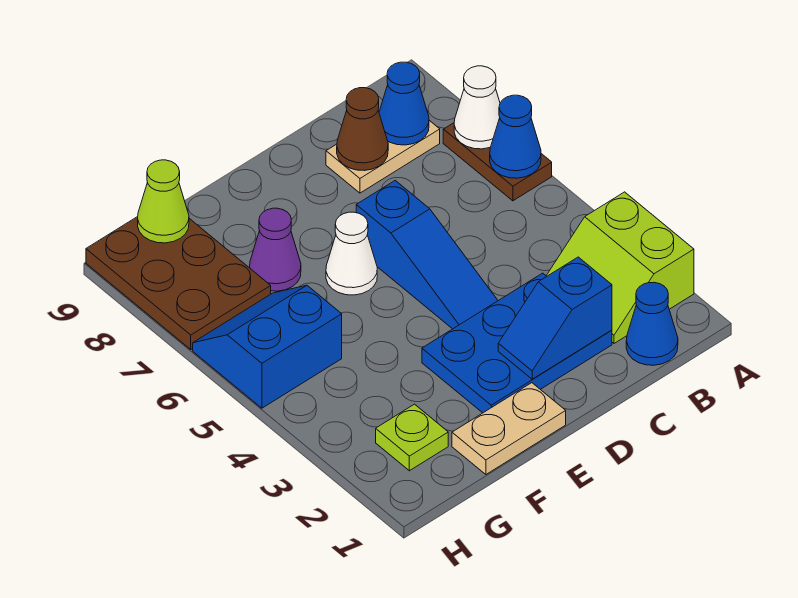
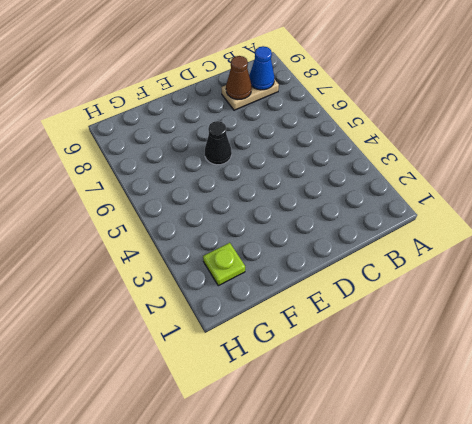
black cone E6 level 1 -> white cone E6 level 1
none -> lime slope A2:B3 level 1 top A
none -> brown plate A6:A7 level 1
none -> blue cone B1 level 1

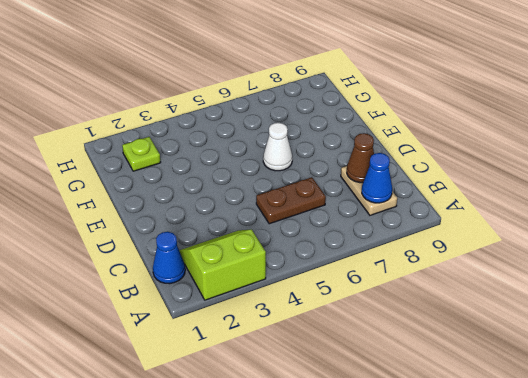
brown plate C5:C6 level 1 -> brown plate A6:A7 level 1
none -> blue plate C2:E3 level 1
none -> blue slope D4:D6 level 1 top 6
none -> tan plate E1:F1 level 1

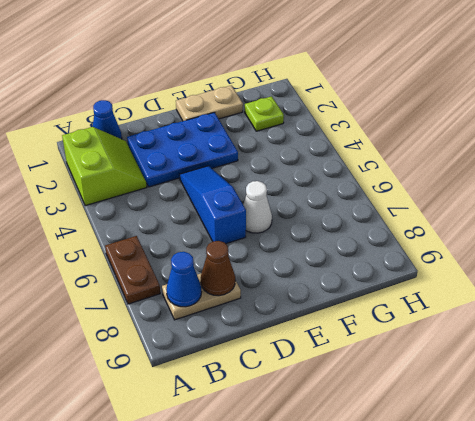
none -> purple cone F7 level 1
none -> blue slope G5:H6 level 1 top 5
none -> brown plate G7:H9 level 1

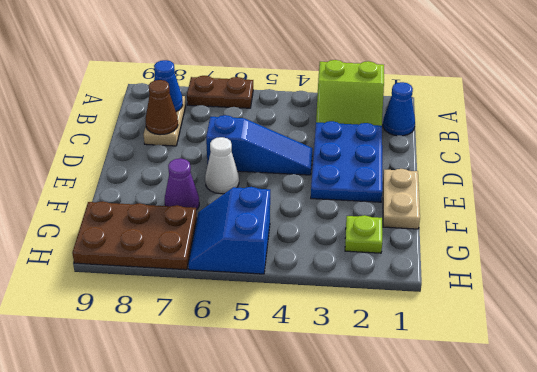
none -> blue cone A6 level 2
none -> white cone A7 level 2
none -> blue slope C2:D2 level 2 top C

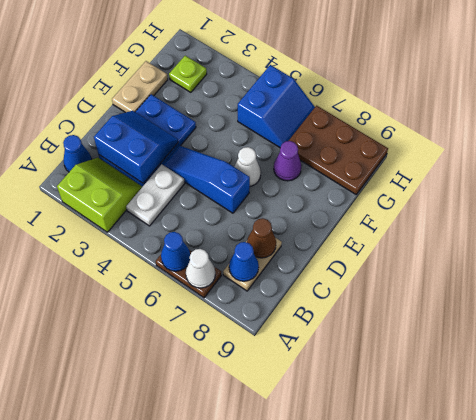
white plate B4:C4 level 1 -> none
blue slope C2:D3 level 2 top C -> blue slope C2:D2 level 2 top C
none -> lime cone G9 level 2

